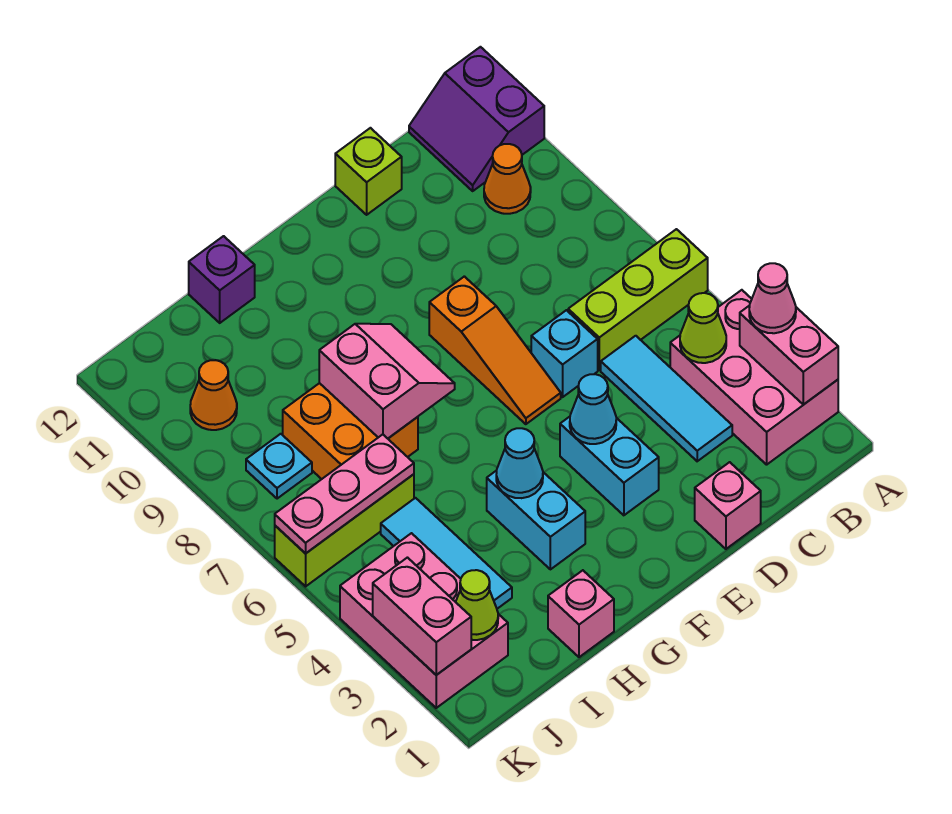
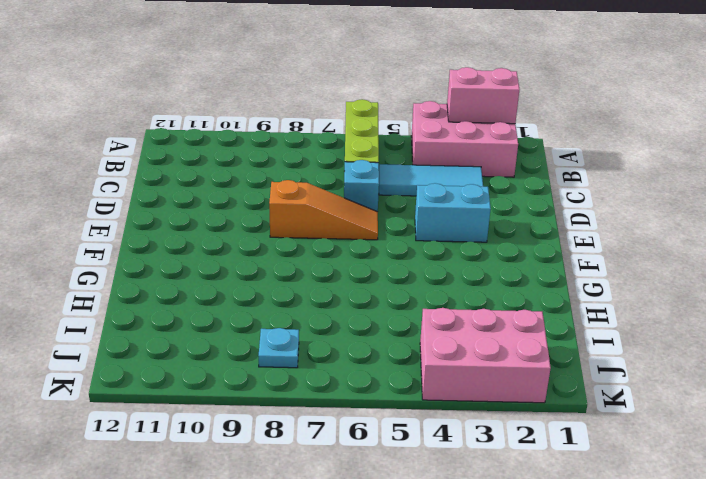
none -> purple slope A11:B12 level 1 top A
none -> orange cone B10 level 1
none -> pink brick D1 level 1

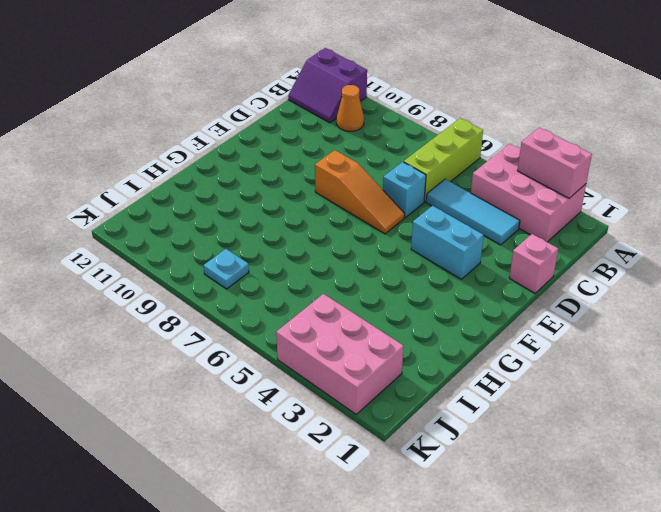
none -> lime brick D12 level 1
none -> cyan brick G3:G4 level 1
none -> pink brick H1 level 1

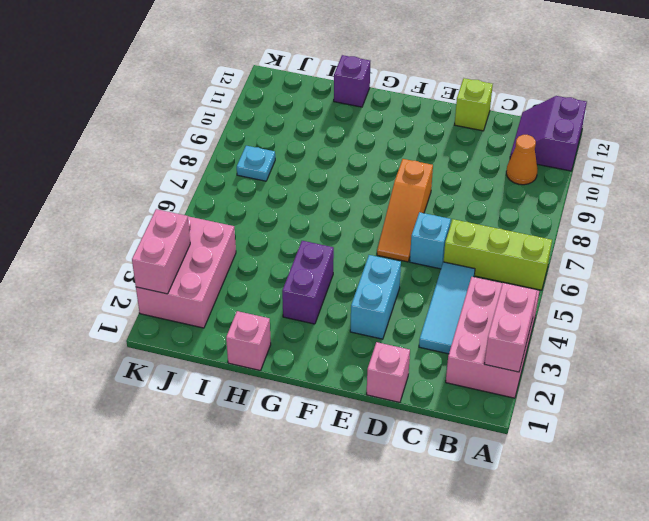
purple brick G3:G4 level 1 -> cyan brick G3:G4 level 1
none -> orange brick H7:I8 level 1
none -> cyan tile I3:I5 level 1
none -> lime brick I6:K6 level 1

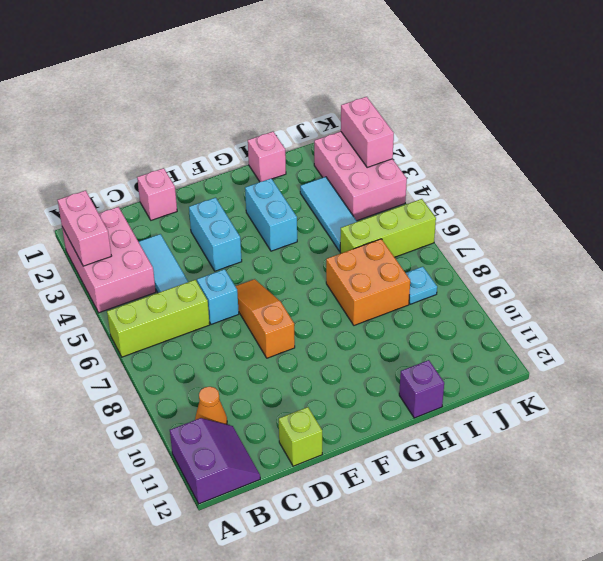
none -> orange cone J10 level 1
none -> lime cone B4 level 2
none -> cyan cone E4 level 2

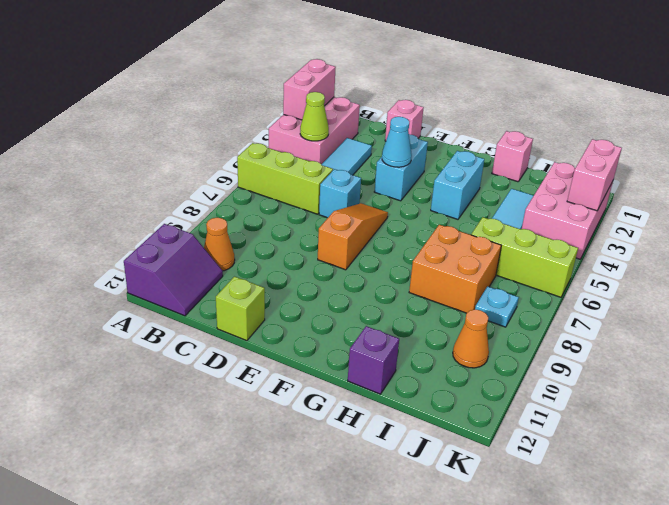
none -> cyan cone G4 level 2
none -> pink slope G7:H8 level 2 top H
none -> pink plate I6:K6 level 2

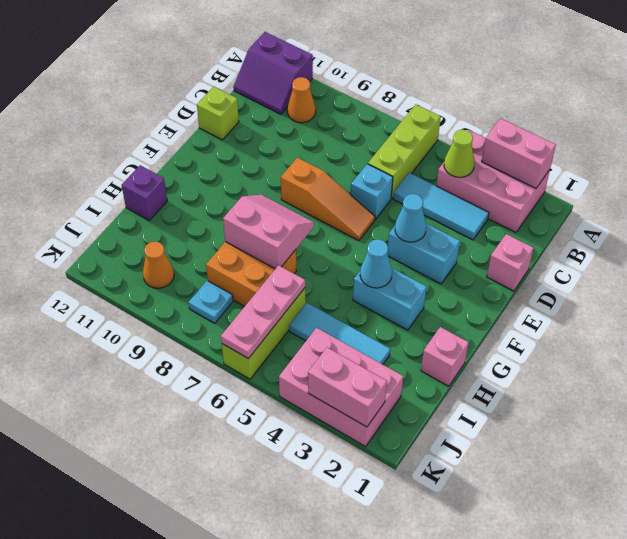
none -> lime cone J2 level 2
none -> pink cone A3 level 3

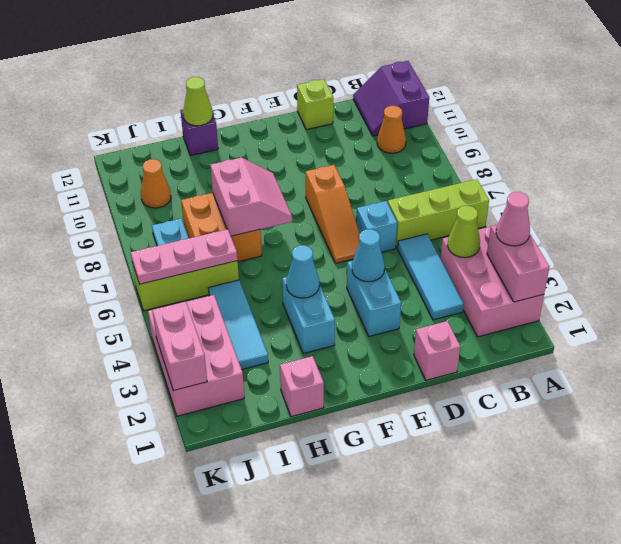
lime cone H12 level 2 -> lime cone J2 level 2

